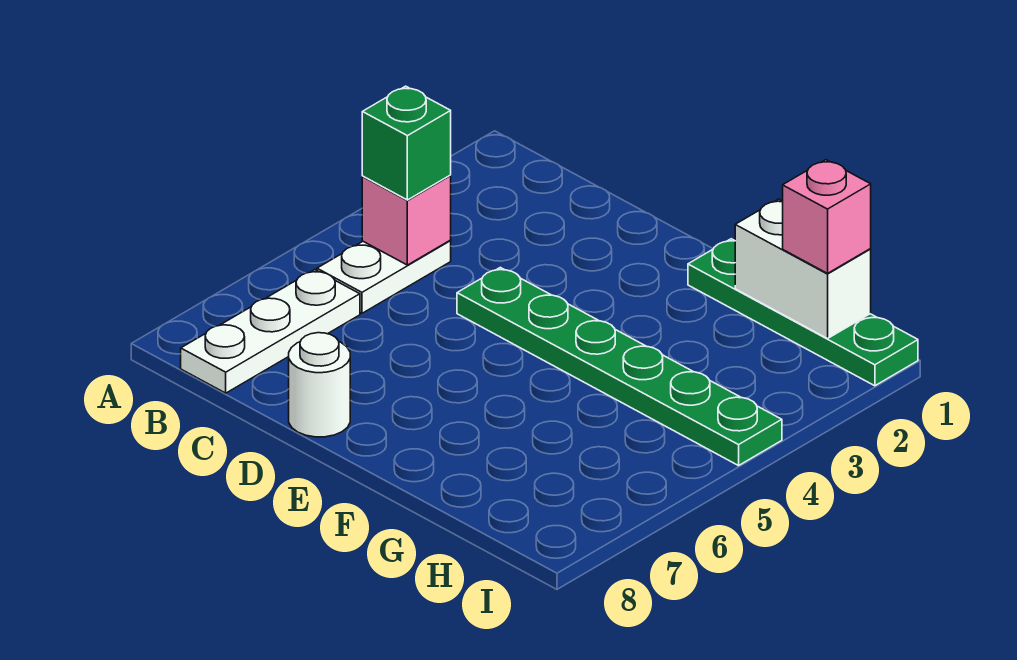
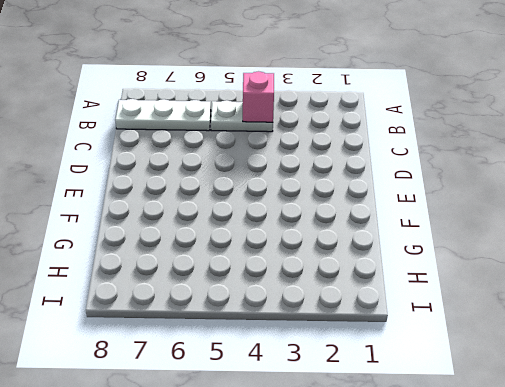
none -> green plate D4:I4 level 1
none -> white round brick D8 level 1

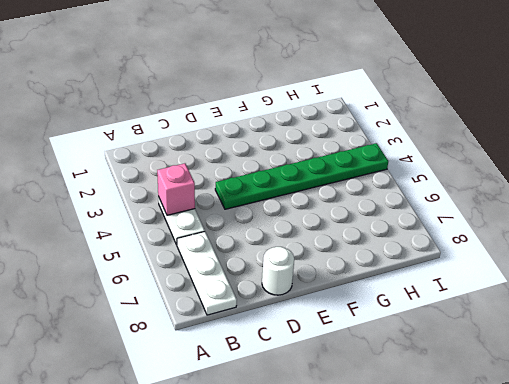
none -> green plate F1:I1 level 1
none -> white brick G1:H1 level 2

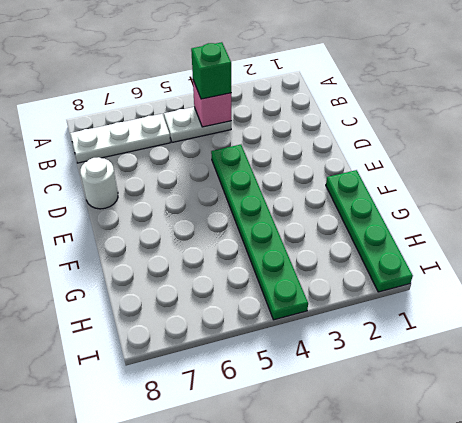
none -> white brick G1:H1 level 2
none -> pink brick H1 level 3

